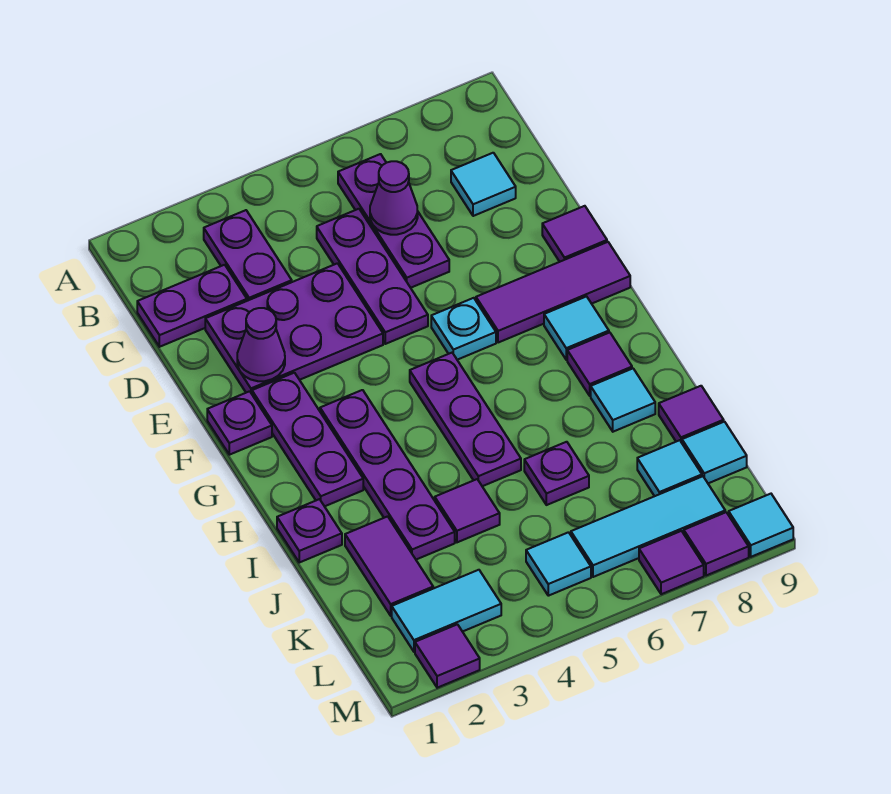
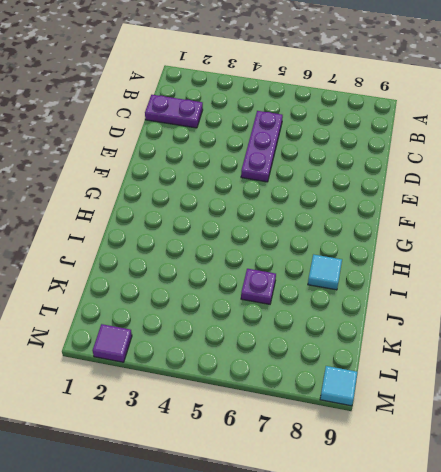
none -> purple plate B3:C3 level 1
none -> purple plate B6:D6 level 1
none -> cyan tile C8 level 1
none -> purple plate D2:E4 level 1

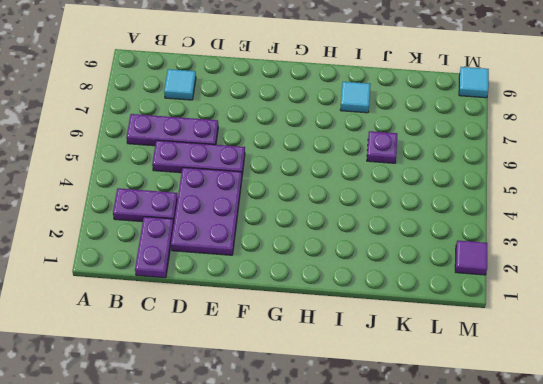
none -> purple tile E9 level 1
none -> purple plate F1 level 1
none -> purple plate F2:H2 level 1
none -> cyan plate F6 level 1

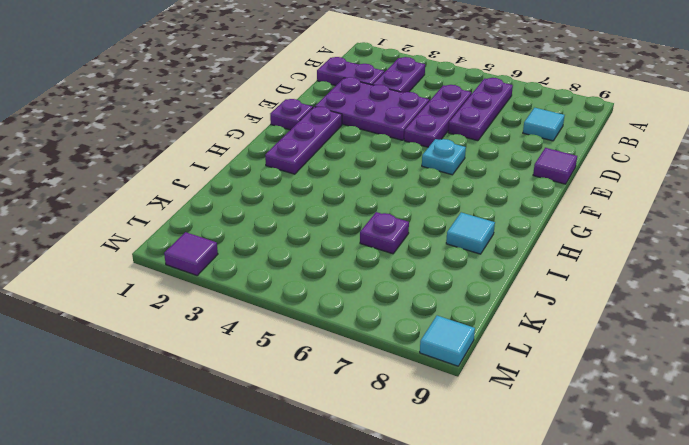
none -> purple tile F7:F9 level 1
none -> purple plate G3:J3 level 1
none -> purple plate G5:I5 level 1
none -> cyan tile G8 level 1

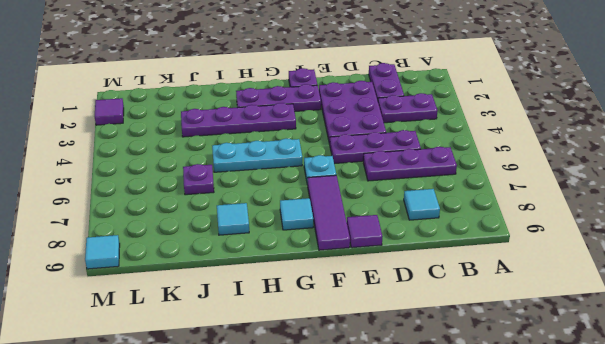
cyan plate G5:I5 level 1 -> purple plate G5:I5 level 1
none -> purple tile H8 level 1
none -> purple plate I1 level 1
none -> purple tile J2:K2 level 1
none -> purple tile J4 level 1

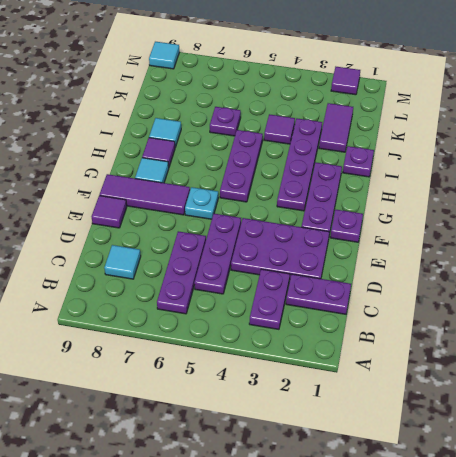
none -> purple tile J9 level 1
none -> cyan tile K8 level 1
none -> cyan tile K9 level 1
none -> cyan tile L2:L3 level 1

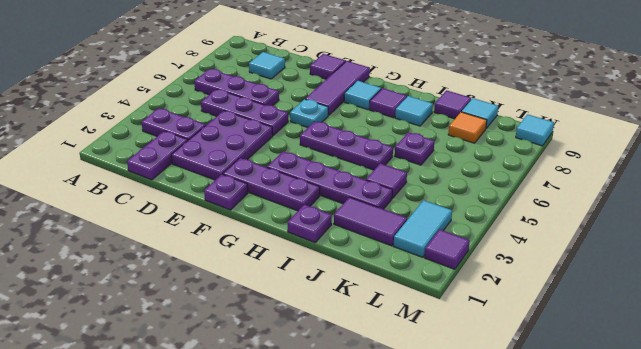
orange tile K8 level 1 -> cyan tile K8 level 1
none -> cyan tile L5 level 1
none -> cyan tile L6:L8 level 1
none -> purple tile M7 level 1
none -> purple tile M8 level 1

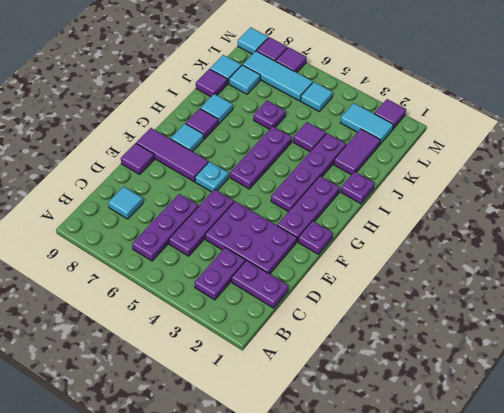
none -> purple cone C6 level 2
none -> purple cone E2 level 2

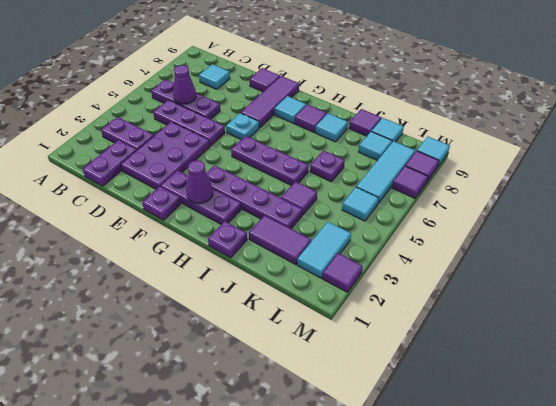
purple cone G2 level 2 -> purple cone E2 level 2

